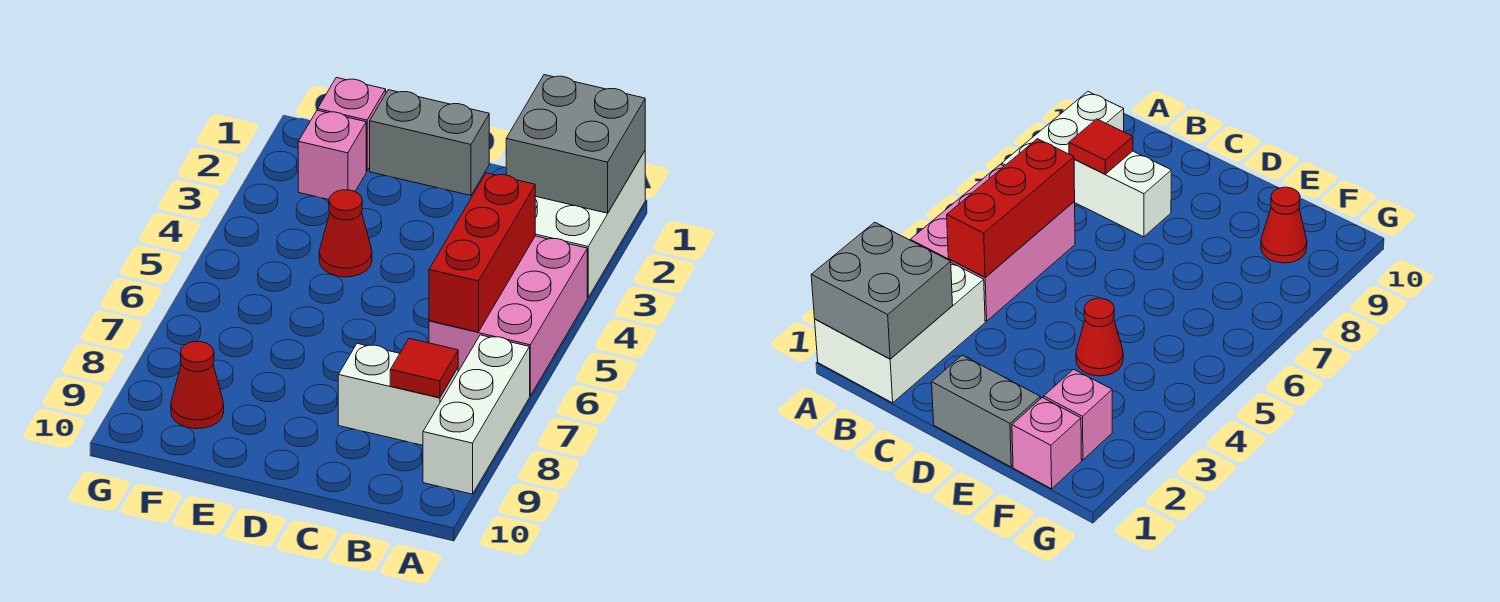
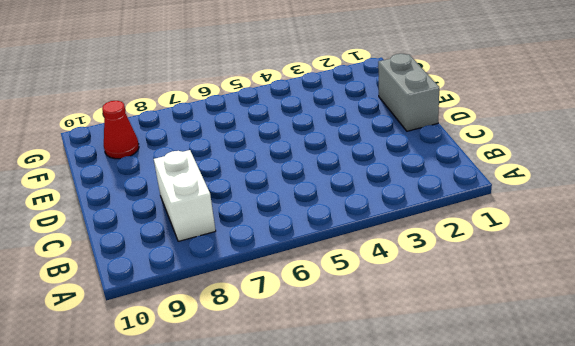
none -> white brick A1:B3 level 1
none -> pink brick A4:B6 level 1
none -> white brick A7:A9 level 1

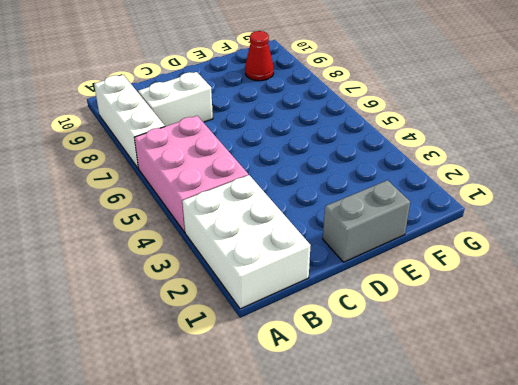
none -> red cone E4 level 1
none -> pink brick F1 level 1
none -> pink brick F2 level 1

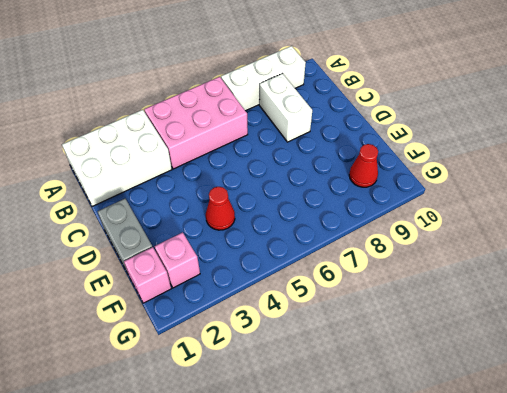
none -> grey brick A1:B2 level 2
none -> red brick B4:B6 level 2
none -> red tile B8 level 2

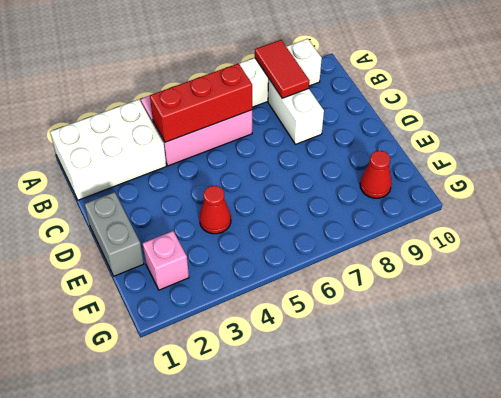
red tile A8:B8 level 2 -> red tile B8 level 2
none -> pink brick F1 level 1
none -> grey brick A1:B2 level 2

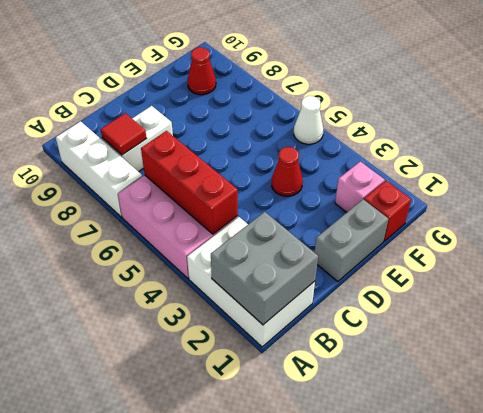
red brick F1 level 1 -> pink brick F1 level 1
white cone G5 level 1 -> none

